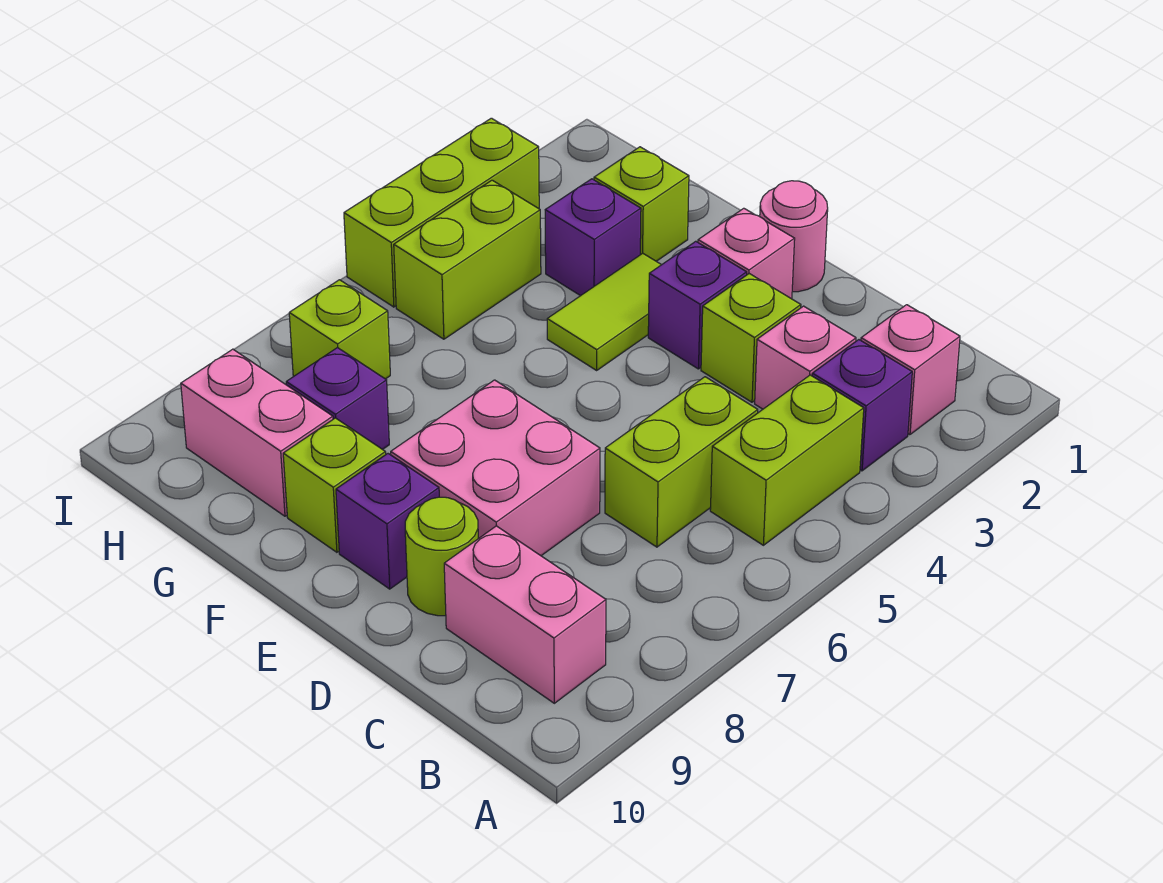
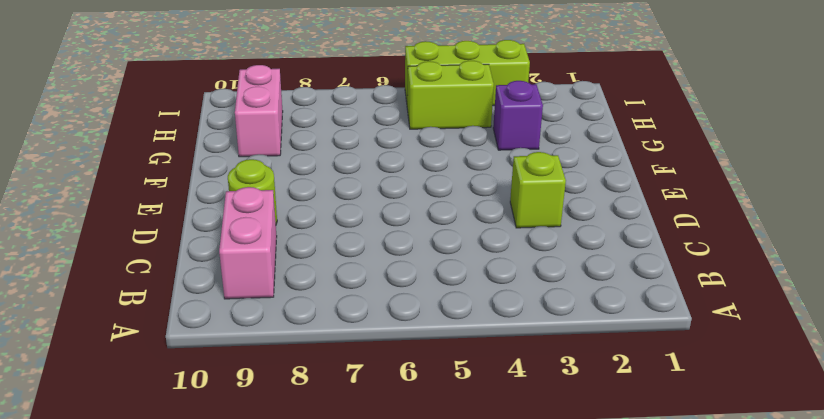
none -> pink brick B2 level 1
none -> purple brick B3 level 1
none -> lime brick B4:B5 level 1

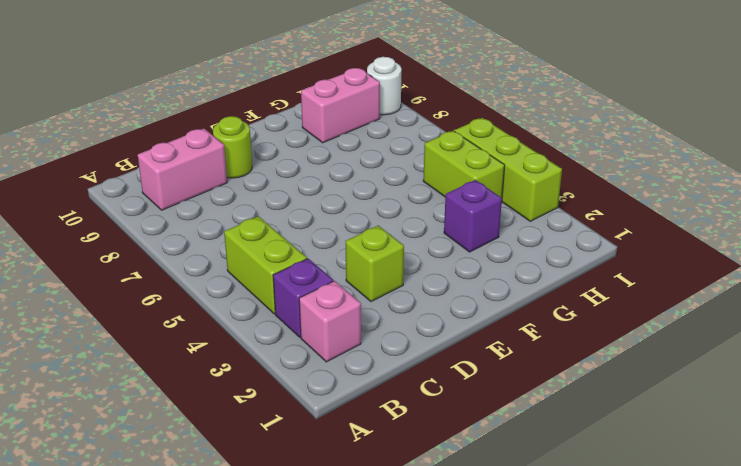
white round brick I9 level 1 -> none
none -> pink brick C3 level 1
none -> lime brick C5:C6 level 1
none -> pink brick D7:E8 level 1

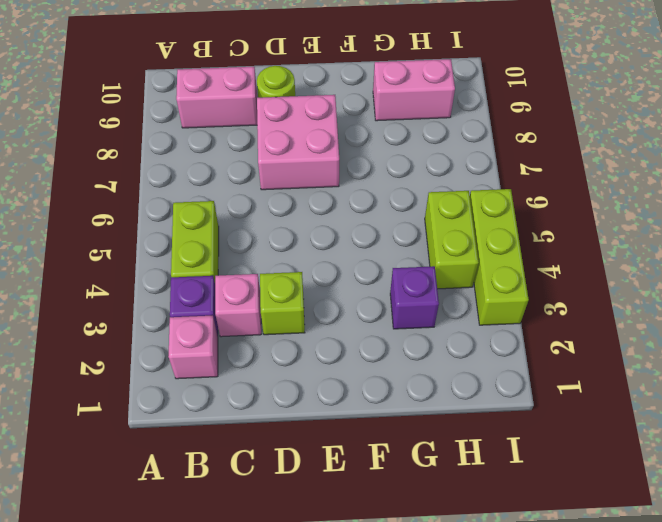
none -> lime brick C5:C6 level 1
none -> pink round brick E1 level 1
none -> pink brick E2 level 1

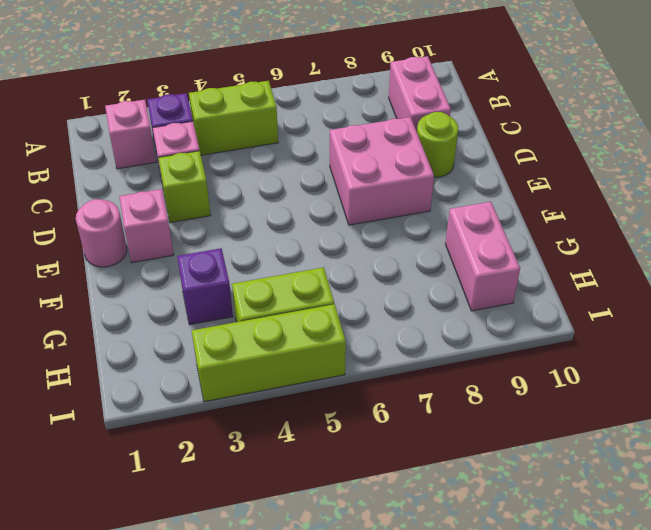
none -> lime brick C5:C6 level 1
none -> purple brick E3 level 1
none -> purple brick E9 level 1

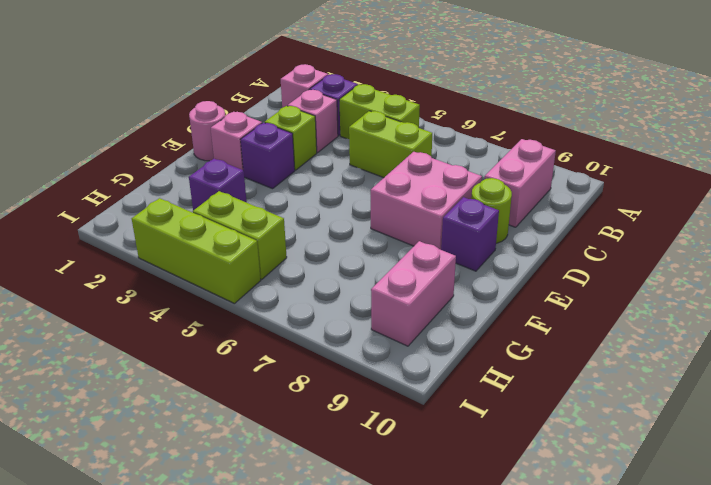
none -> lime tile F3:F4 level 1
none -> lime brick F9 level 1
none -> lime brick G2 level 1

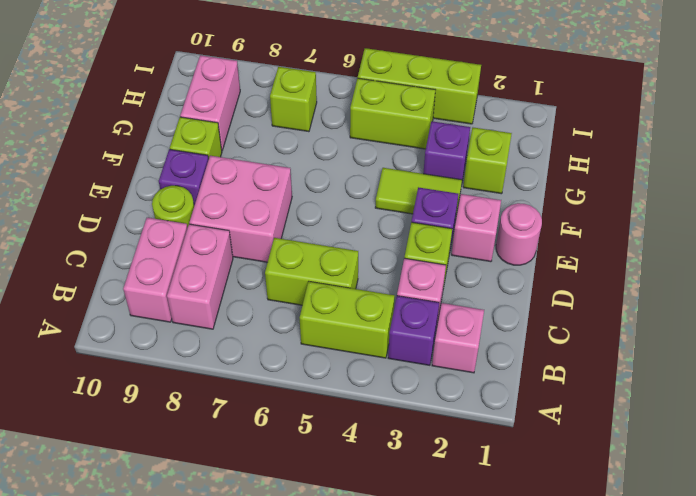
pink brick B8:C8 level 1 -> none
none -> purple brick G8 level 1

